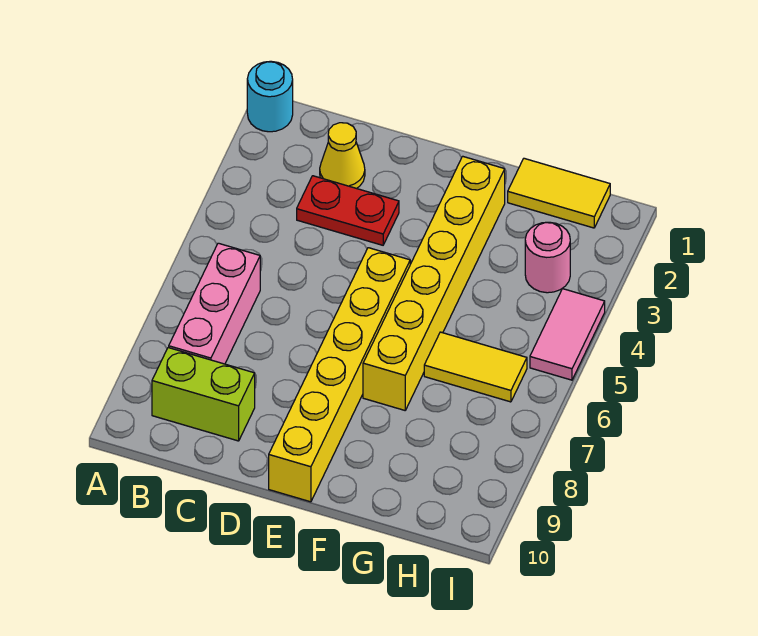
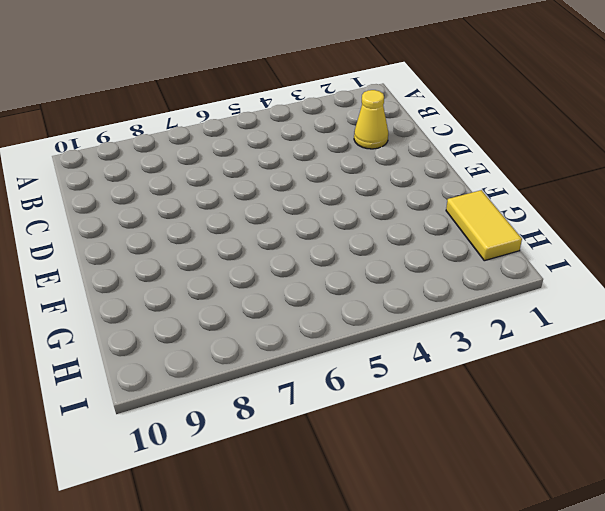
none -> cyan round brick A1 level 1
none -> pink brick B6:B8 level 1

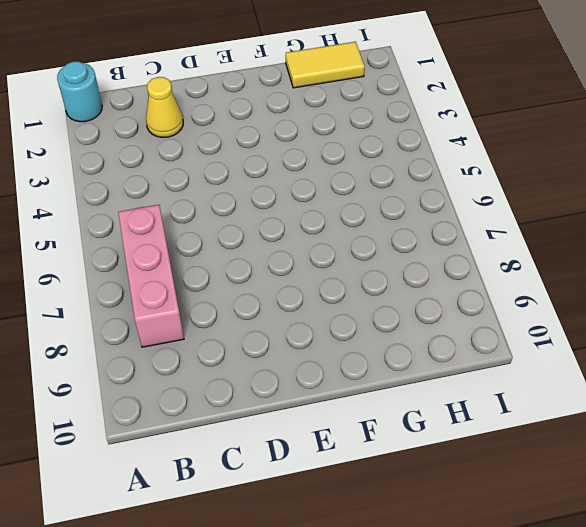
none -> lime brick B9:C9 level 1
none -> red plate C3:D3 level 1

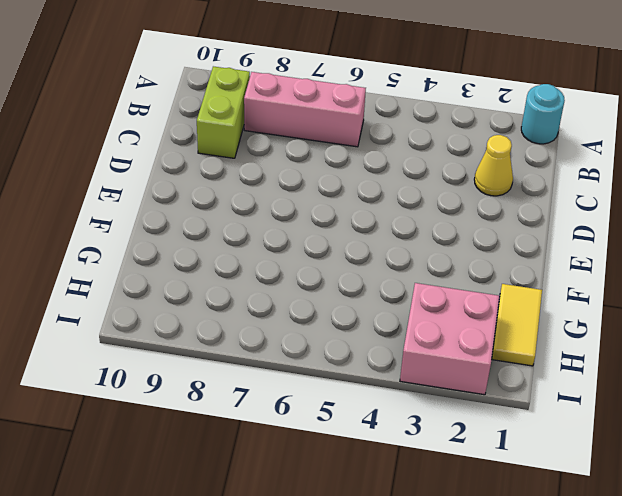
pink brick H2:I3 level 1 -> pink round brick H3 level 1
none -> red plate C3:D3 level 1
none -> yellow brick E5:E10 level 1

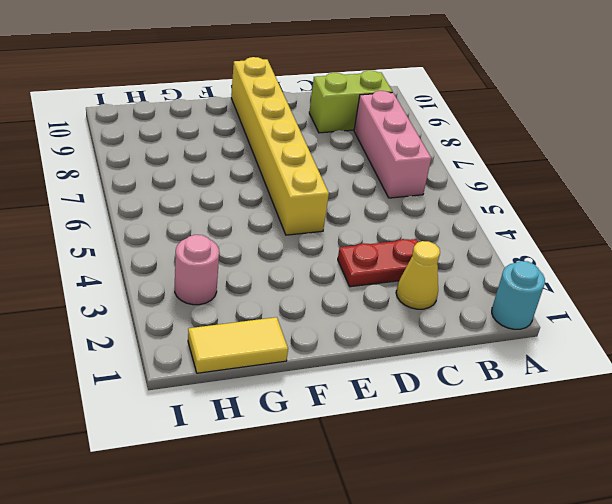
none -> yellow brick F2:F7 level 1
none -> yellow tile G6:H6 level 1

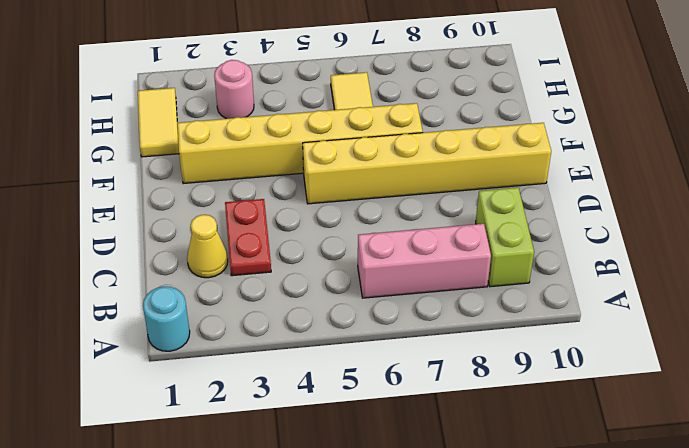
none -> pink tile I4:I5 level 1

